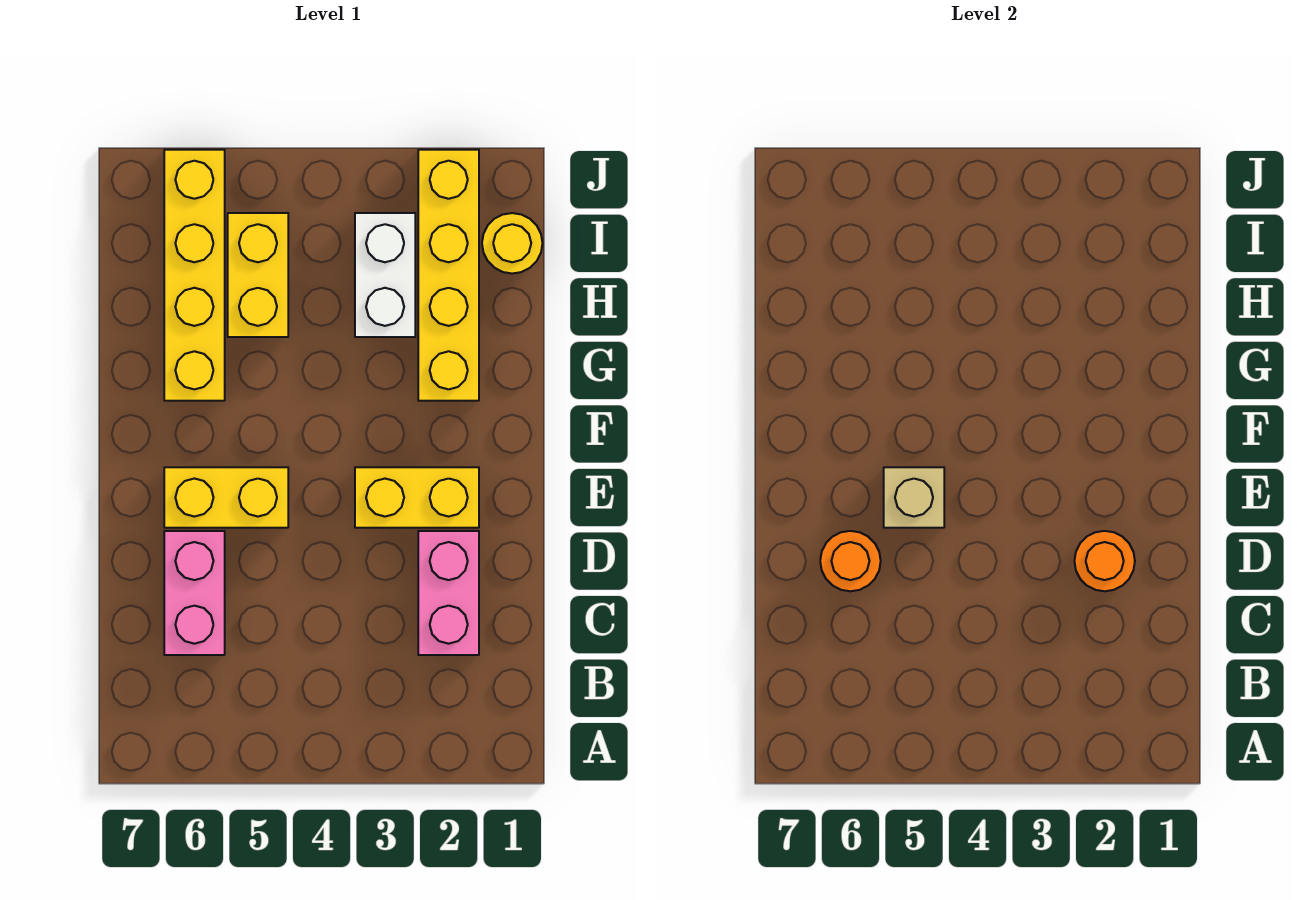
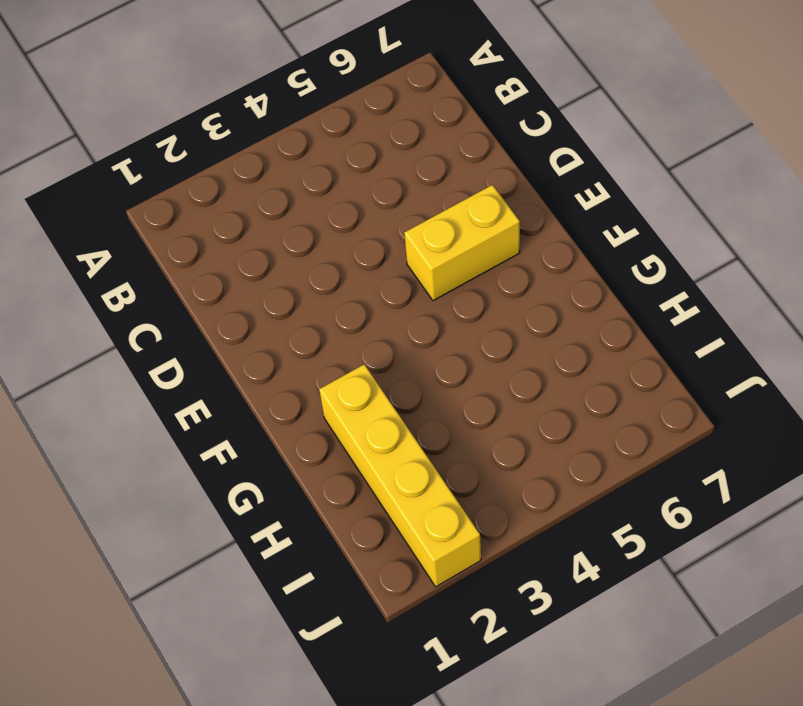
none -> pink brick C2:D2 level 1
none -> pink brick C6:D6 level 1
none -> yellow brick E2:E3 level 1

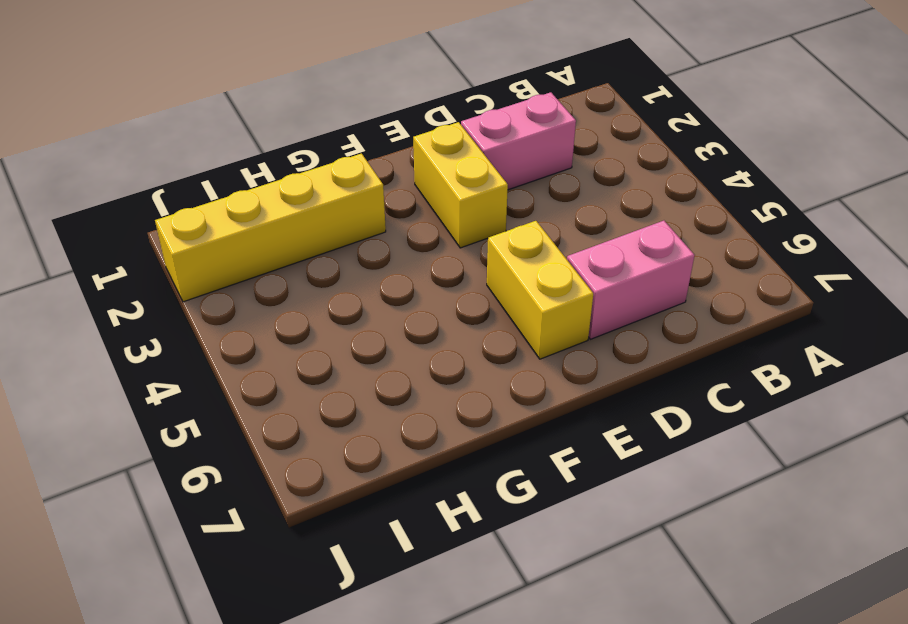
none -> yellow brick G6:J6 level 1
none -> white brick H3:I3 level 1
none -> yellow brick H5:I5 level 1

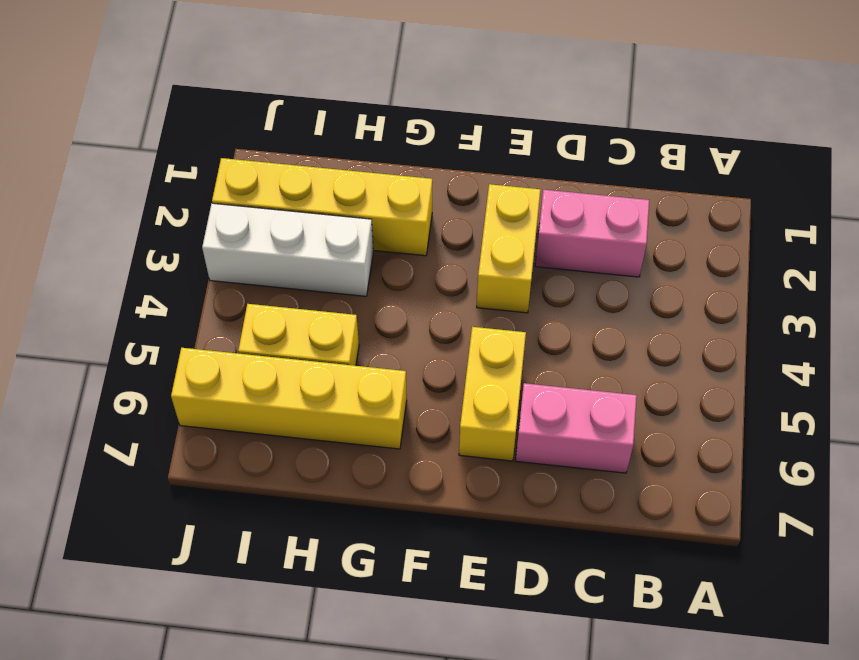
white brick H3:J3 level 1 -> white brick H3:I3 level 1
none -> yellow round brick I1 level 1
none -> orange round brick D2 level 2
none -> orange round brick D6 level 2

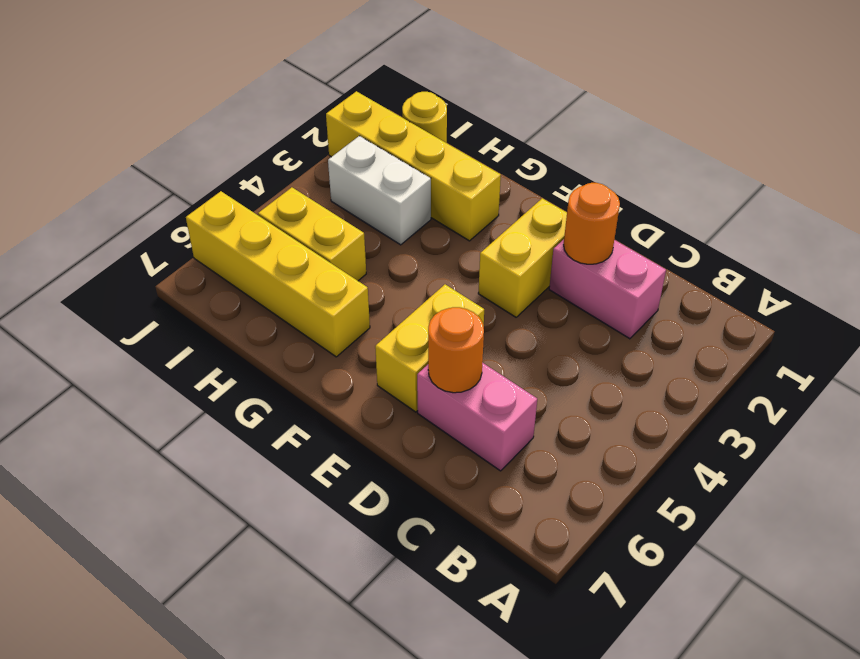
none -> tan brick E5 level 2

